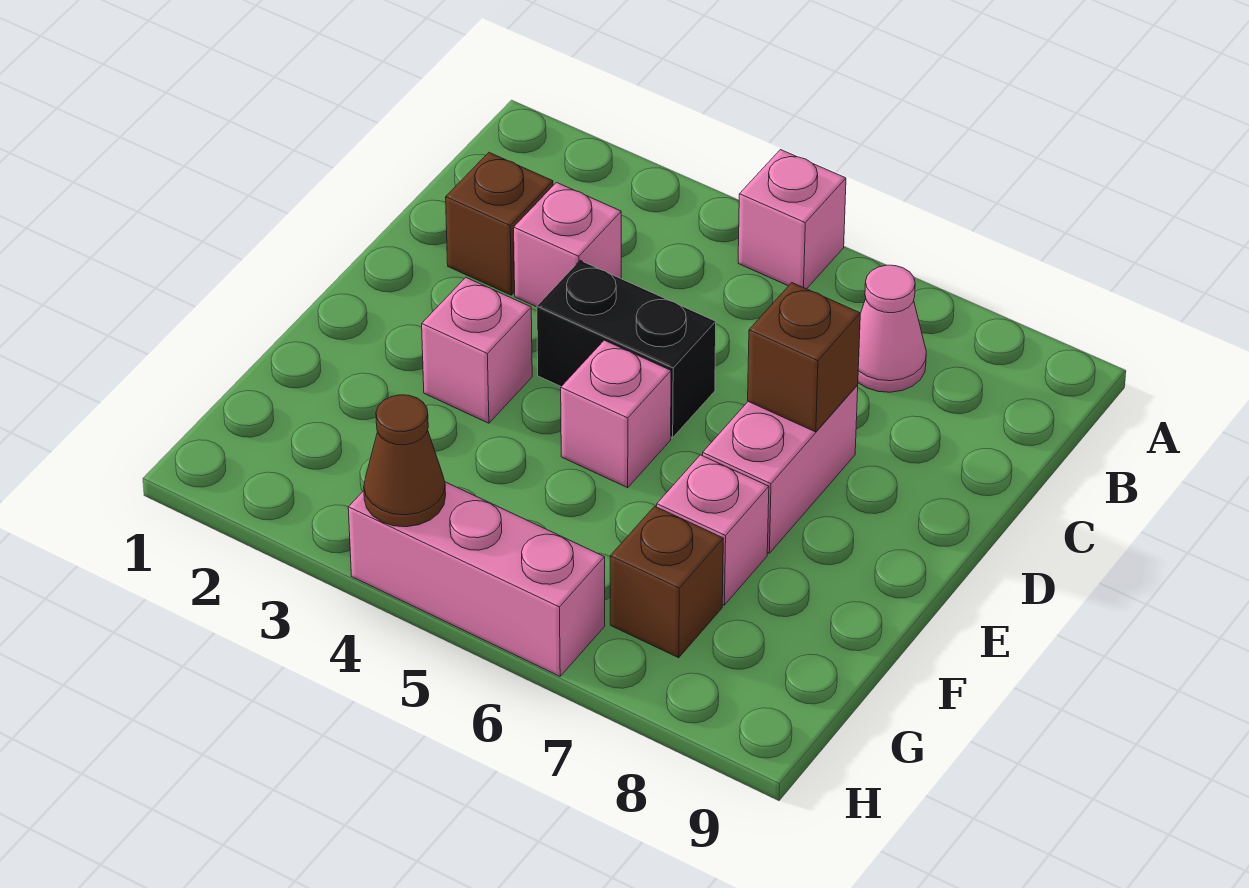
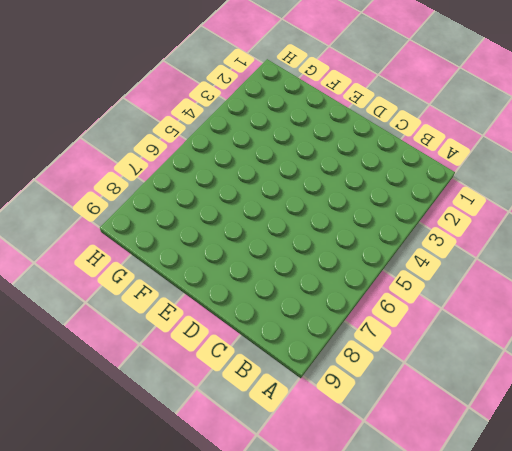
none -> pink brick A5 level 1
none -> pink cone B7 level 1
none -> brown brick C2 level 1

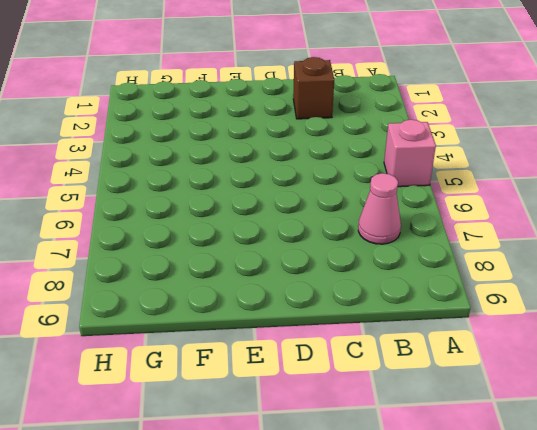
none -> pink brick C3 level 1
none -> black brick D4:D5 level 1
none -> pink brick D7:E7 level 1

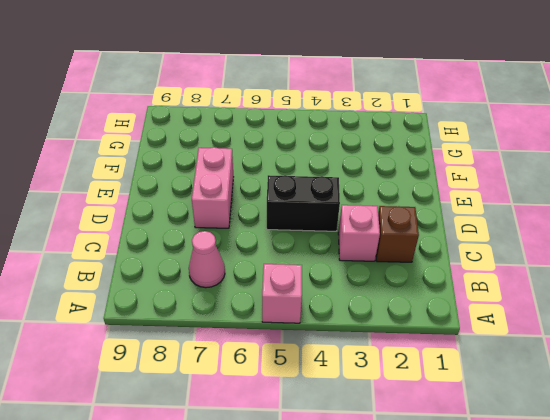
none -> pink brick E3 level 1
none -> pink brick E5 level 1
none -> pink brick F7 level 1

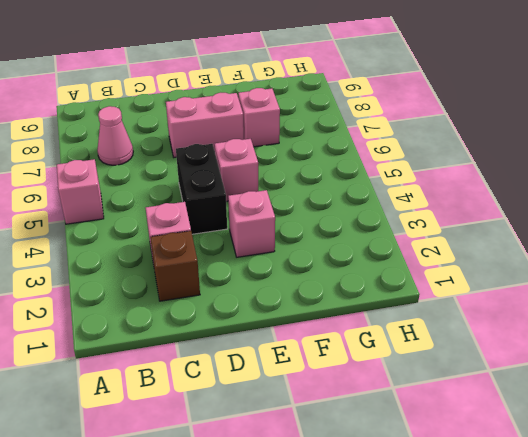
none -> brown brick G7 level 1
none -> pink brick H4:H6 level 1
none -> brown brick D7 level 2

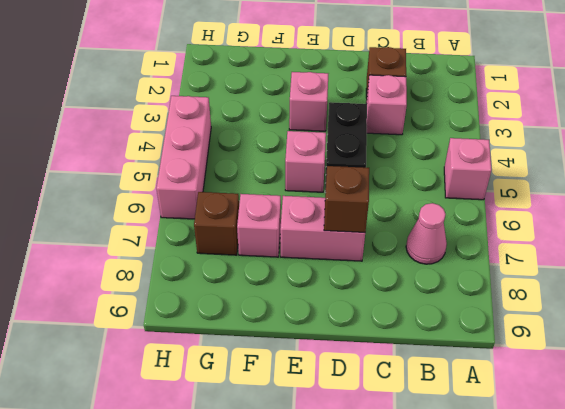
none -> brown cone H4 level 2

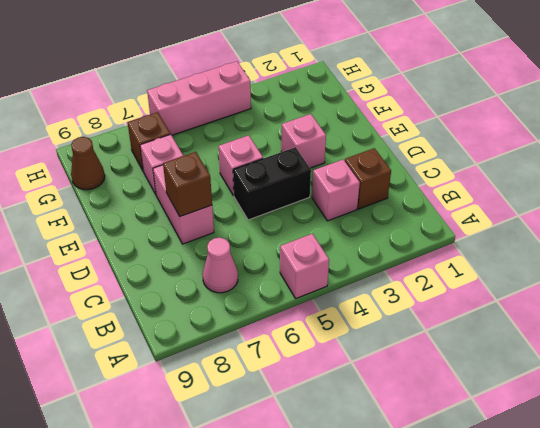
brown cone G9 level 1 -> brown cone H4 level 2

